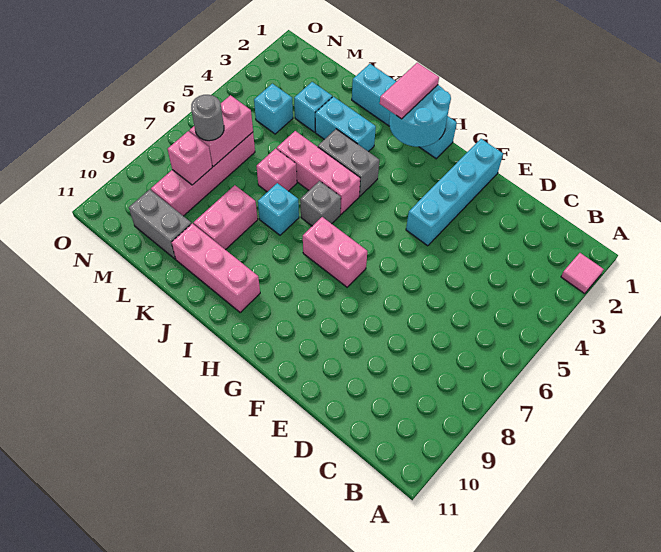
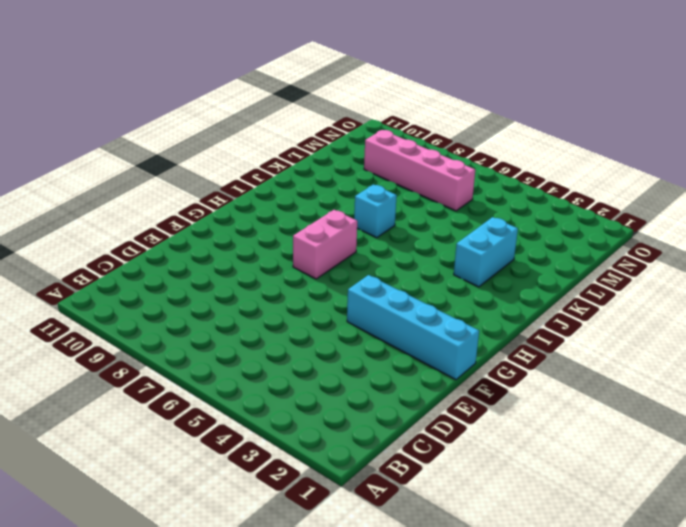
none -> pink tile A2 level 1
none -> cyan brick H1:K1 level 1
none -> grey brick I4:J4 level 1

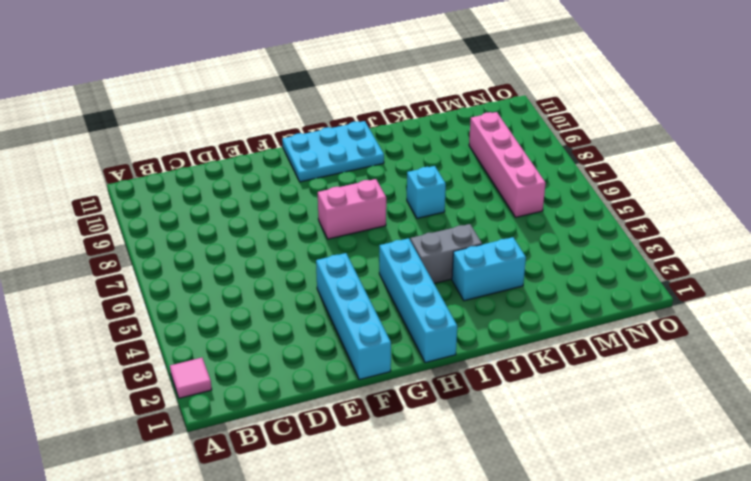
cyan plate G10:I11 level 1 -> pink brick I10:K10 level 1
cyan brick H1:H4 level 1 -> cyan brick H1:K1 level 1
none -> pink brick I5:K5 level 1
none -> grey brick I6 level 1
none -> pink brick K6 level 1

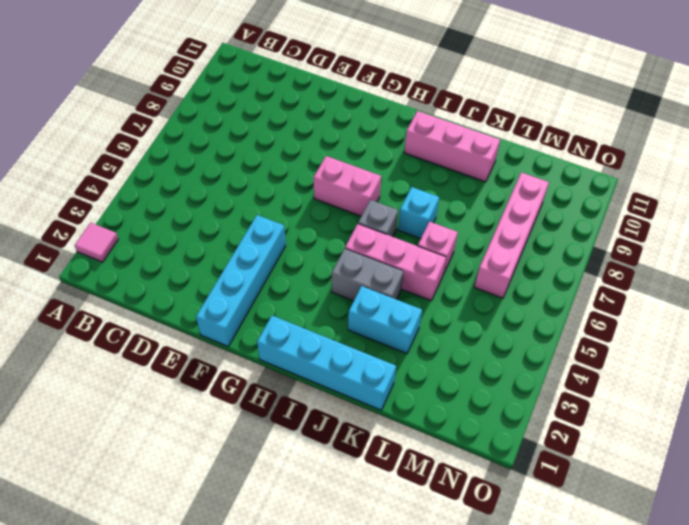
none -> pink brick K8:K9 level 1
none -> cyan brick L3 level 1
none -> grey brick L10:M10 level 1

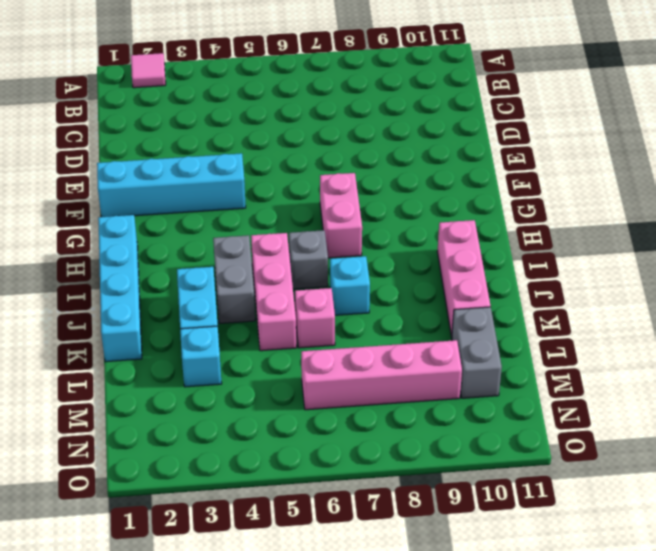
none -> pink brick K8:K9 level 1
none -> cyan brick M4 level 1
none -> cyan round brick H1:I2 level 2

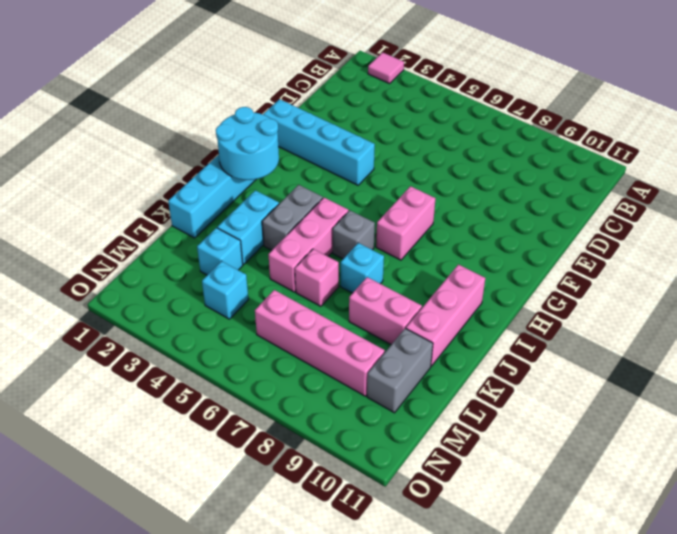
none -> pink brick M6:M7 level 2
none -> pink brick M8 level 2
none -> pink tile I1:I2 level 3

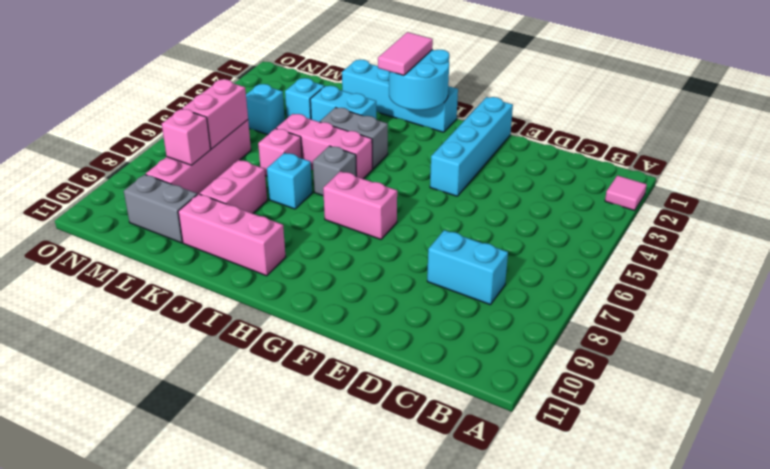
cyan brick C8:D8 level 1 -> none
none -> grey round brick M7 level 3

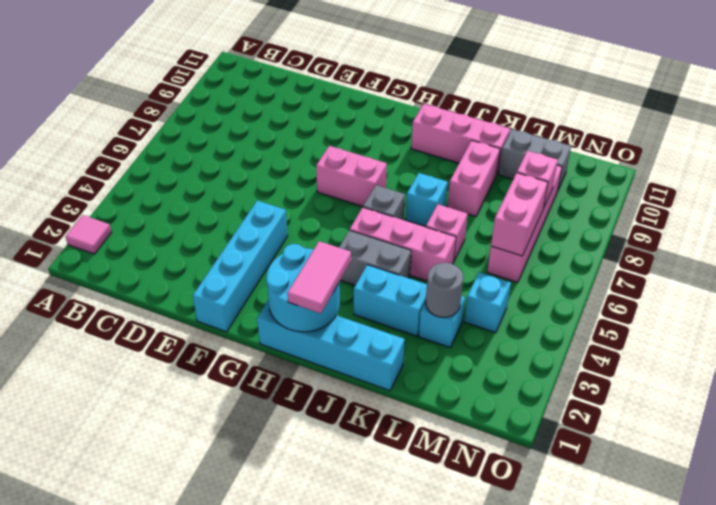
grey round brick L3 level 2 -> grey round brick M7 level 3

